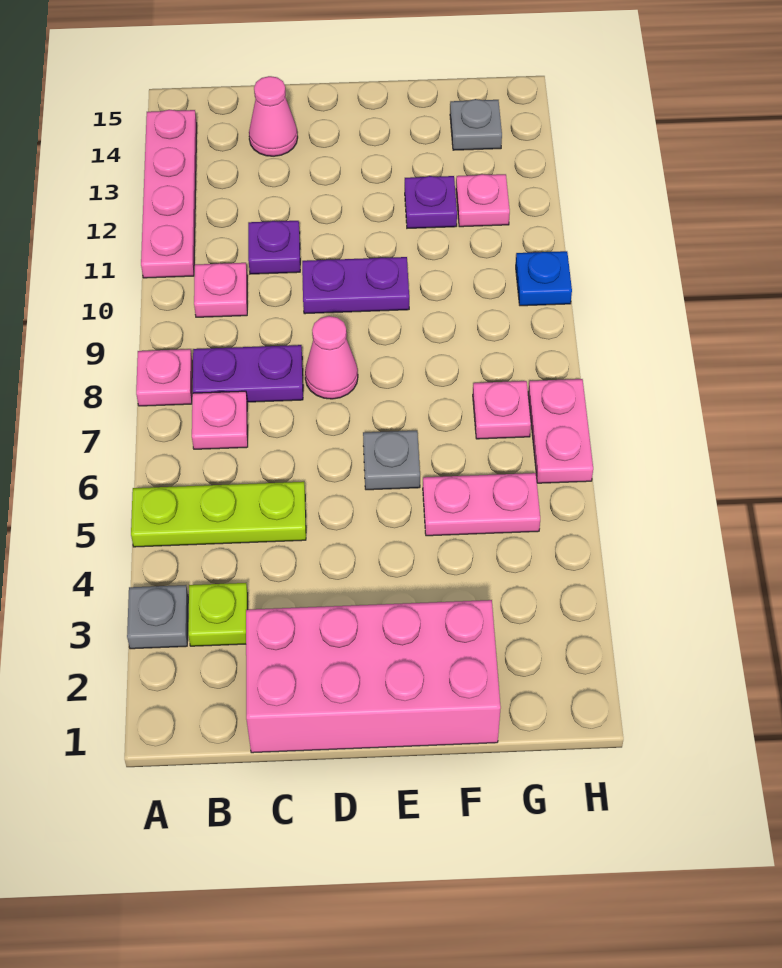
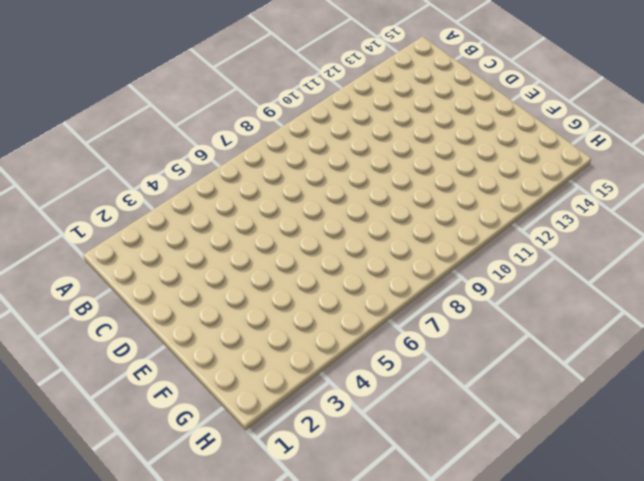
none -> grey plate A3 level 1
none -> lime plate A5:C5 level 1
none -> pink plate A8 level 1

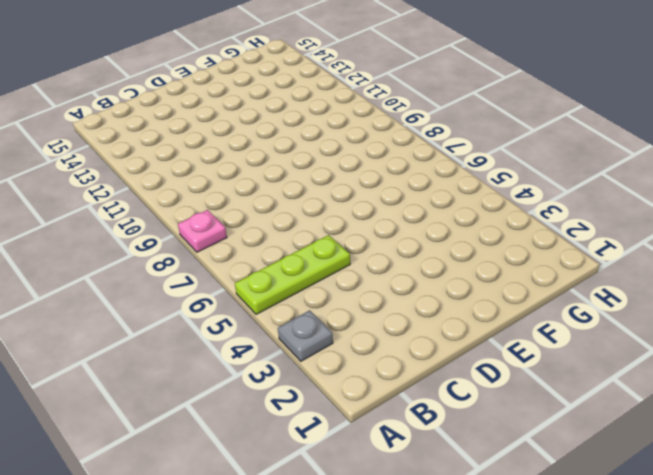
none -> pink plate A11:A14 level 1
none -> lime plate B3 level 1
none -> pink plate B7 level 1

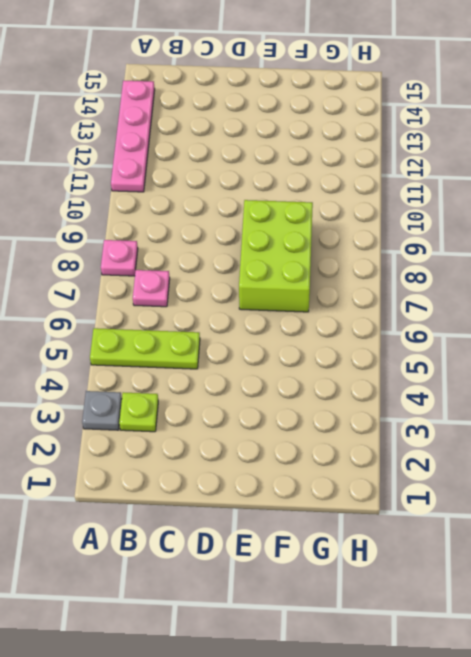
lime brick E7:F9 level 1 -> none
none -> purple plate B8:C8 level 1
none -> pink plate B10 level 1
none -> pink brick C1:F2 level 1

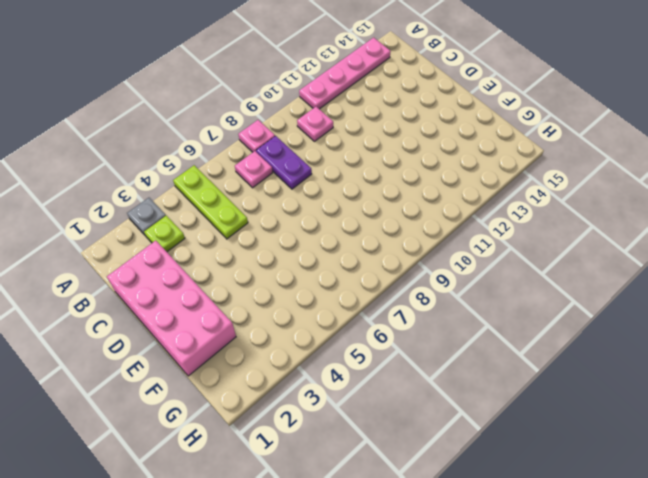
none -> purple plate C11 level 1
none -> pink cone C14 level 1
none -> pink cone D8 level 1

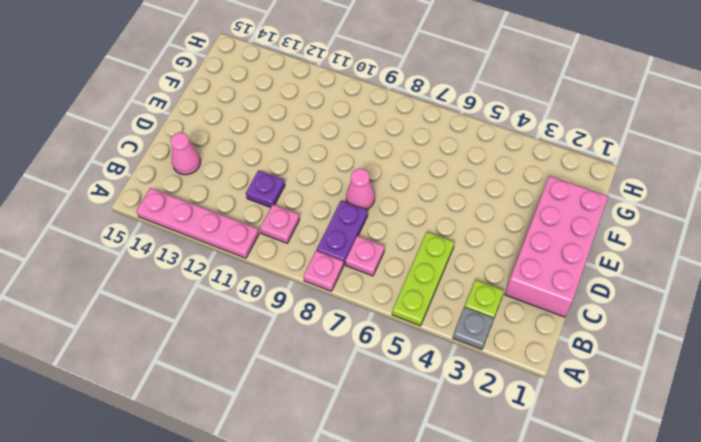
none -> purple plate D10:E10 level 1
none -> grey plate E6 level 1
none -> pink plate F5:G5 level 1

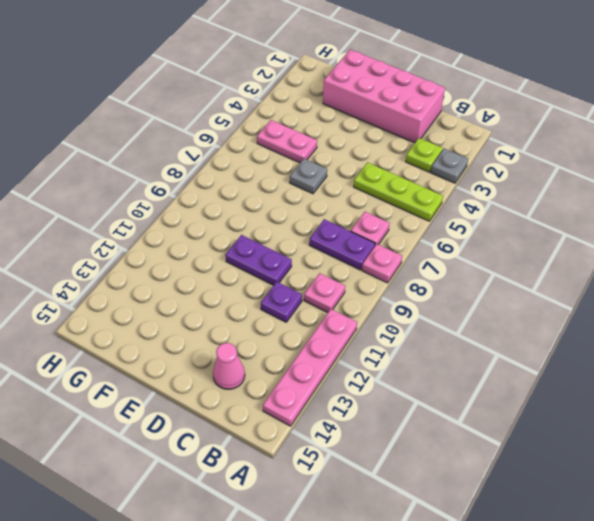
none -> pink cone D8 level 1
none -> purple plate F12 level 1
none -> pink plate G7 level 1

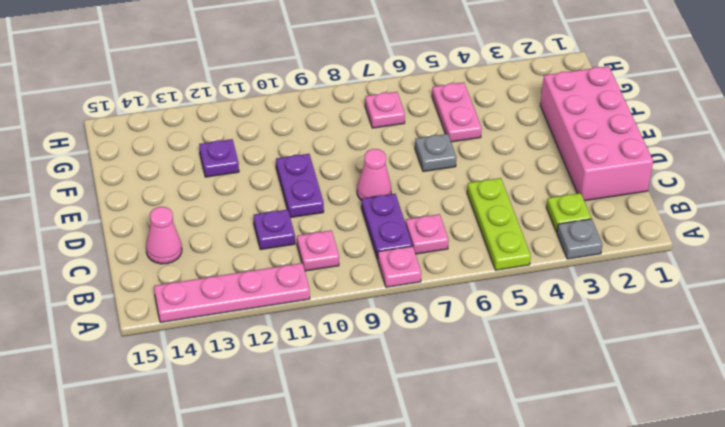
none -> pink plate G12 level 1
none -> grey plate G14 level 1
none -> pink plate H6:H7 level 1

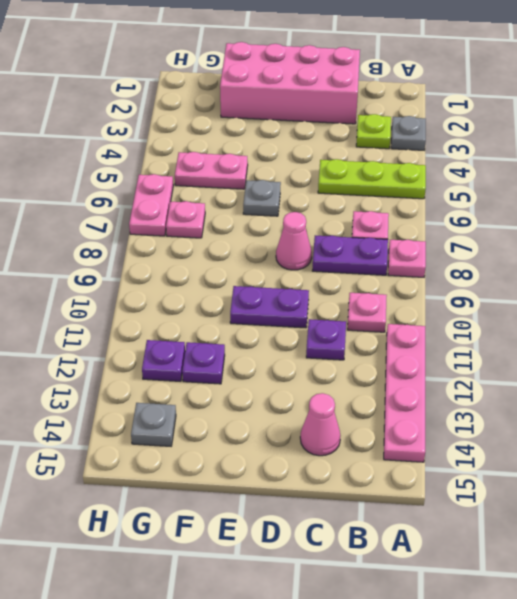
purple plate G12 level 1 -> pink plate G12 level 1
none -> blue plate H10 level 1

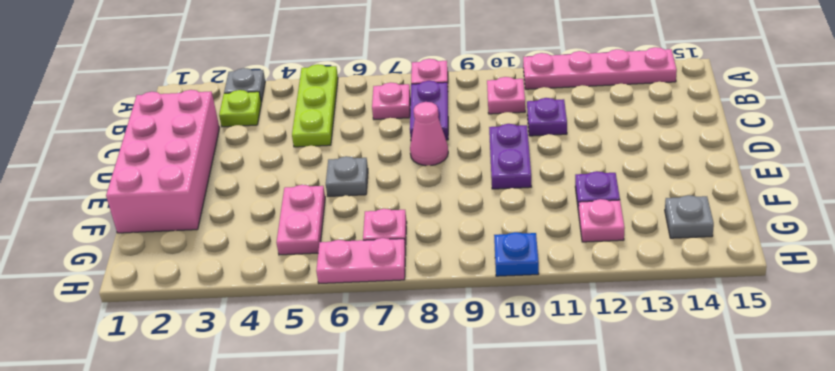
none -> pink cone C14 level 1

